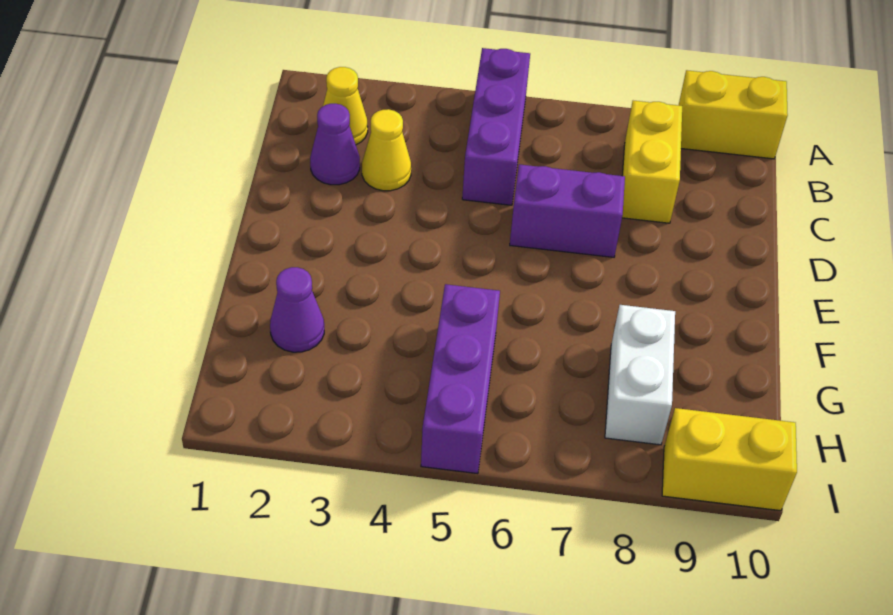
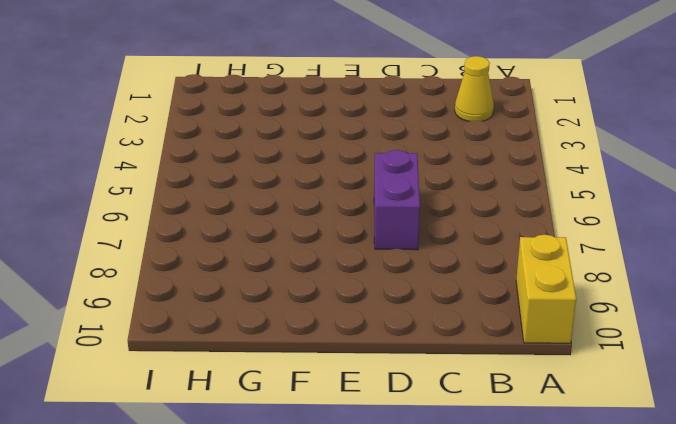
none -> purple brick A5:C5 level 1
none -> yellow brick B8:C8 level 1

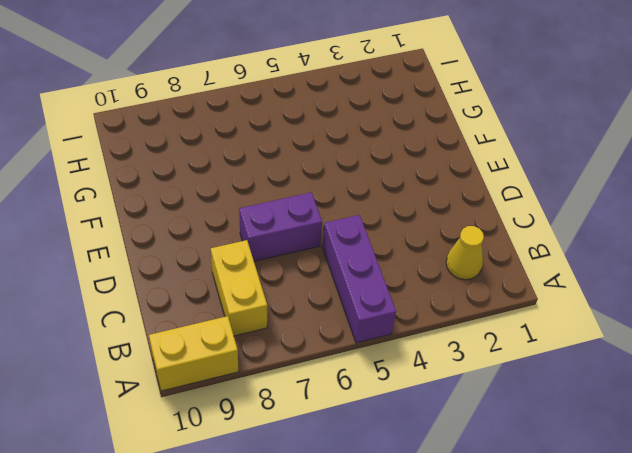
none -> purple cone C2 level 1
none -> yellow cone C3 level 1

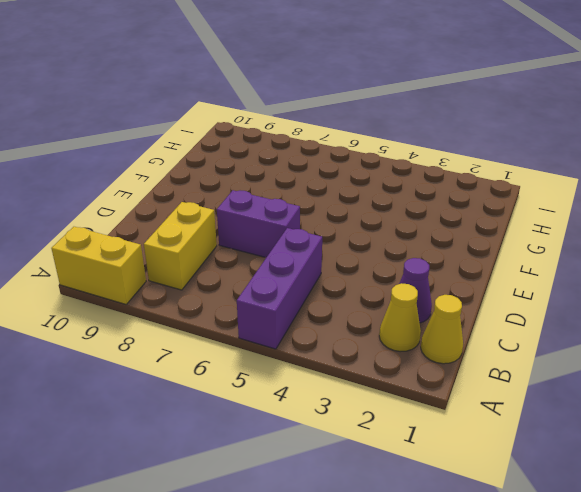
yellow cone B1 level 1 -> yellow cone C3 level 1
none -> purple cone G2 level 1
none -> purple brick G5:I5 level 1

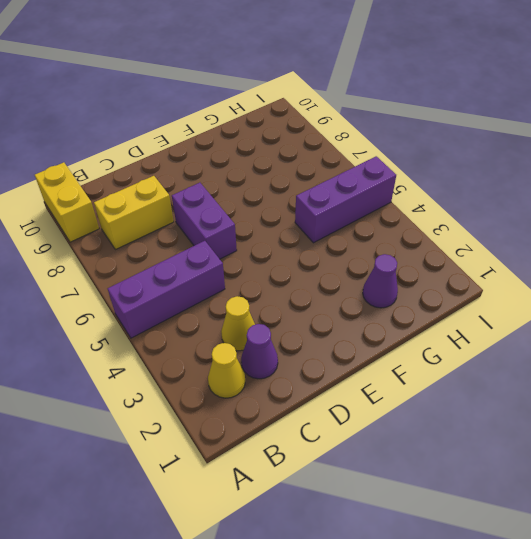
none -> white brick G8:H8 level 1
none -> yellow brick I9:I10 level 1

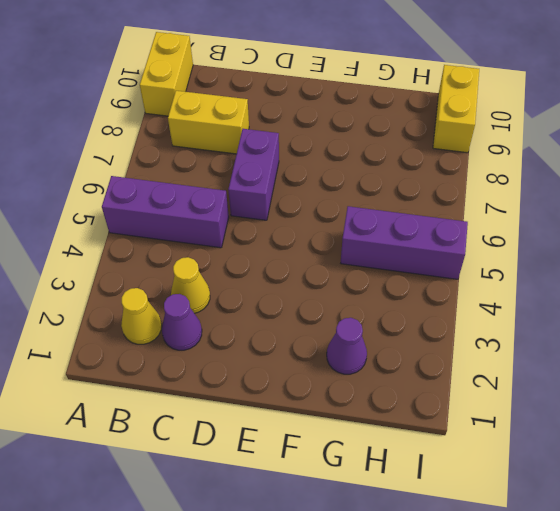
none -> white brick G8:H8 level 1

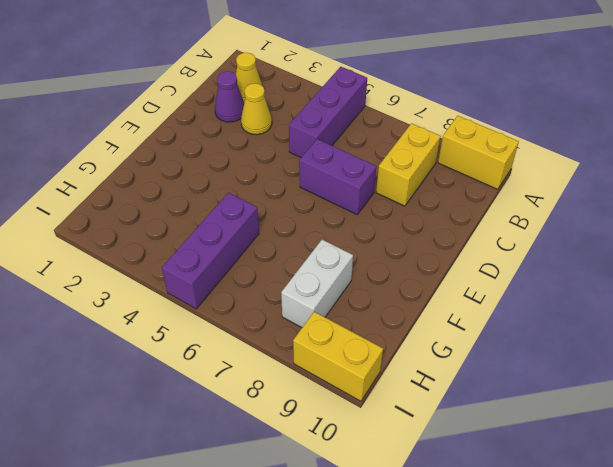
none -> purple cone G2 level 1

